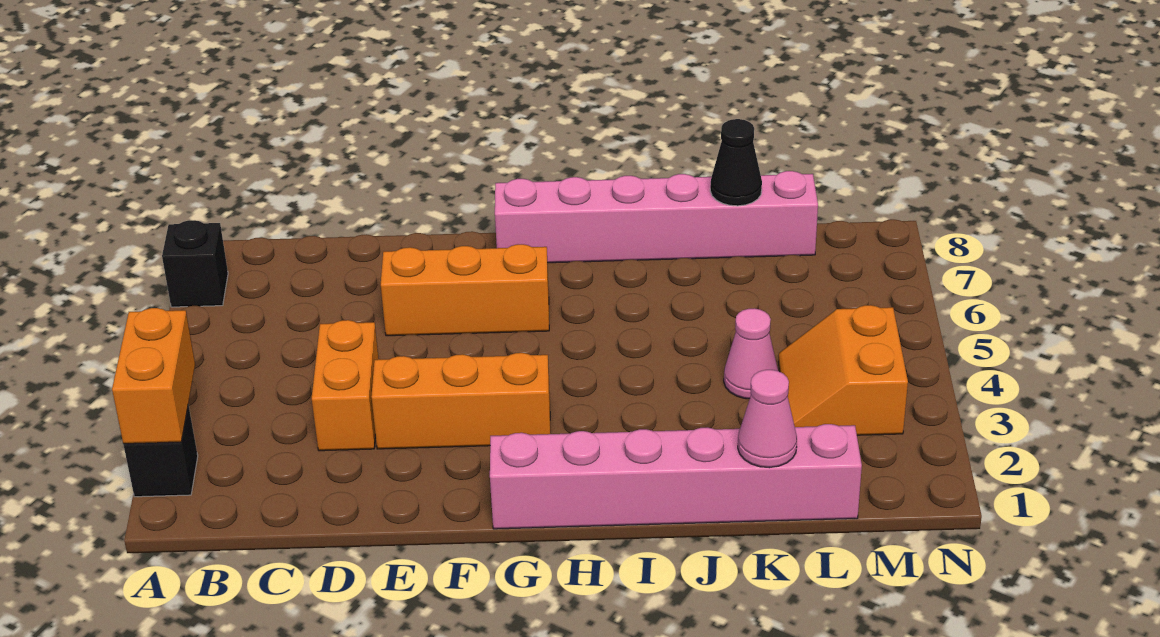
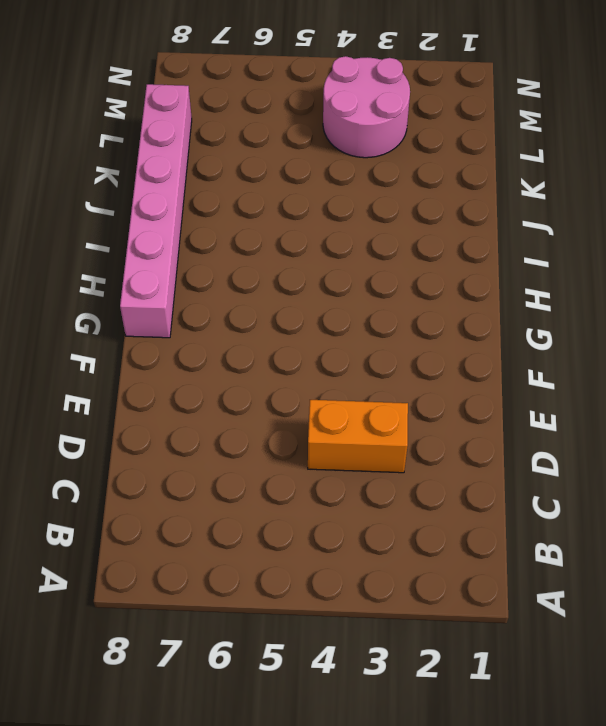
pink round brick L3:M4 level 1 -> orange slope L3:M4 level 1 top M
none -> black brick A2 level 1
none -> black brick A7 level 1
none -> orange brick E3:G3 level 1

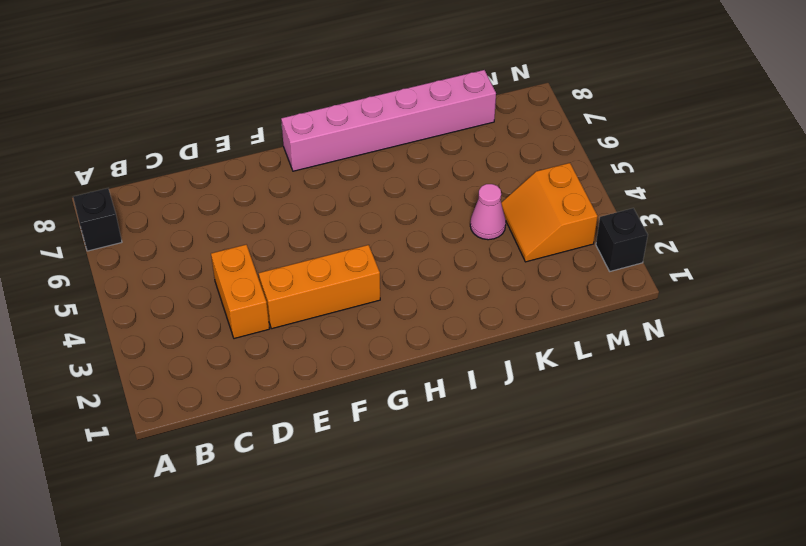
black brick N2 level 1 -> black brick A2 level 1
none -> orange brick E6:G6 level 1
none -> pink brick G1:L1 level 1
none -> orange brick A2:A3 level 2

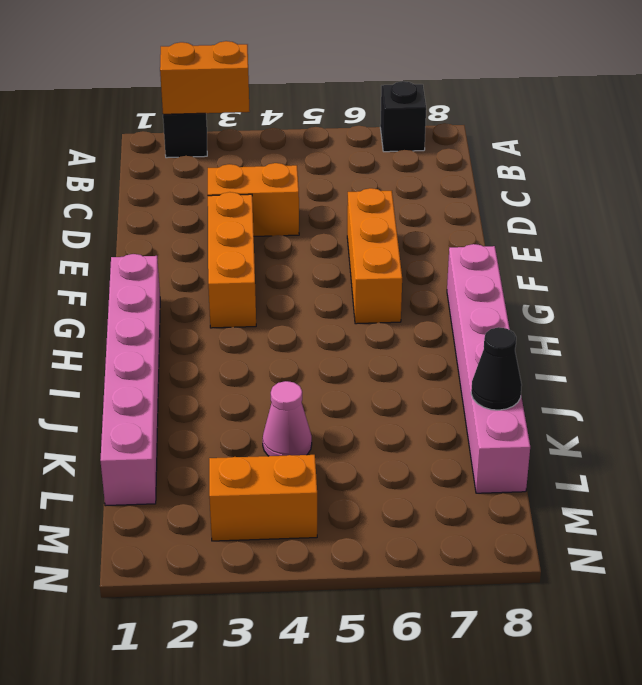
none -> pink cone K1 level 2

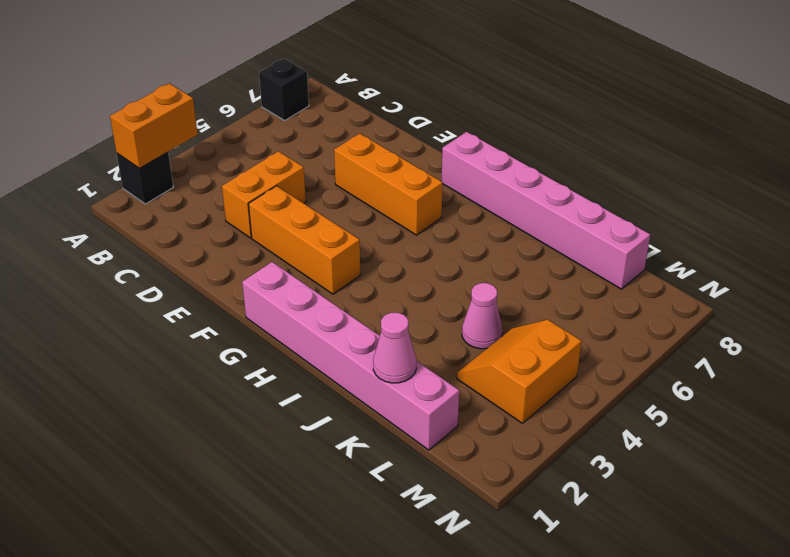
none -> black cone K8 level 2

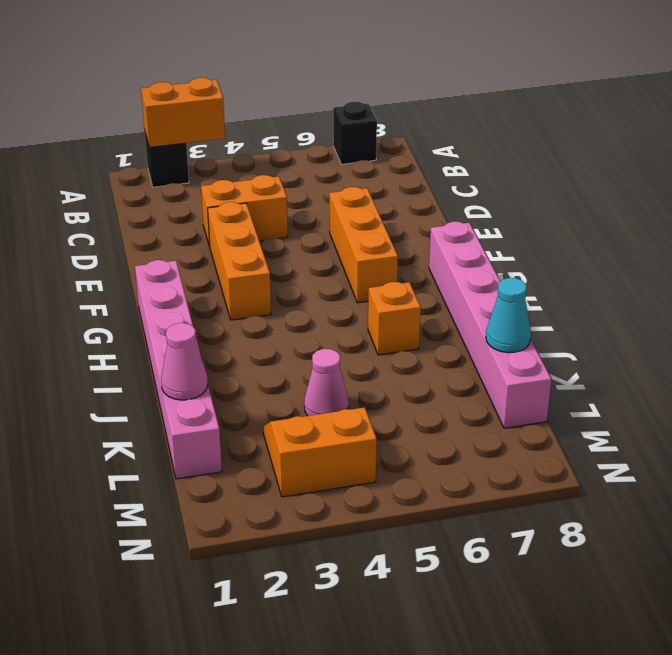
orange brick I6 level 1 -> none
cyan cone K8 level 2 -> black cone K8 level 2

